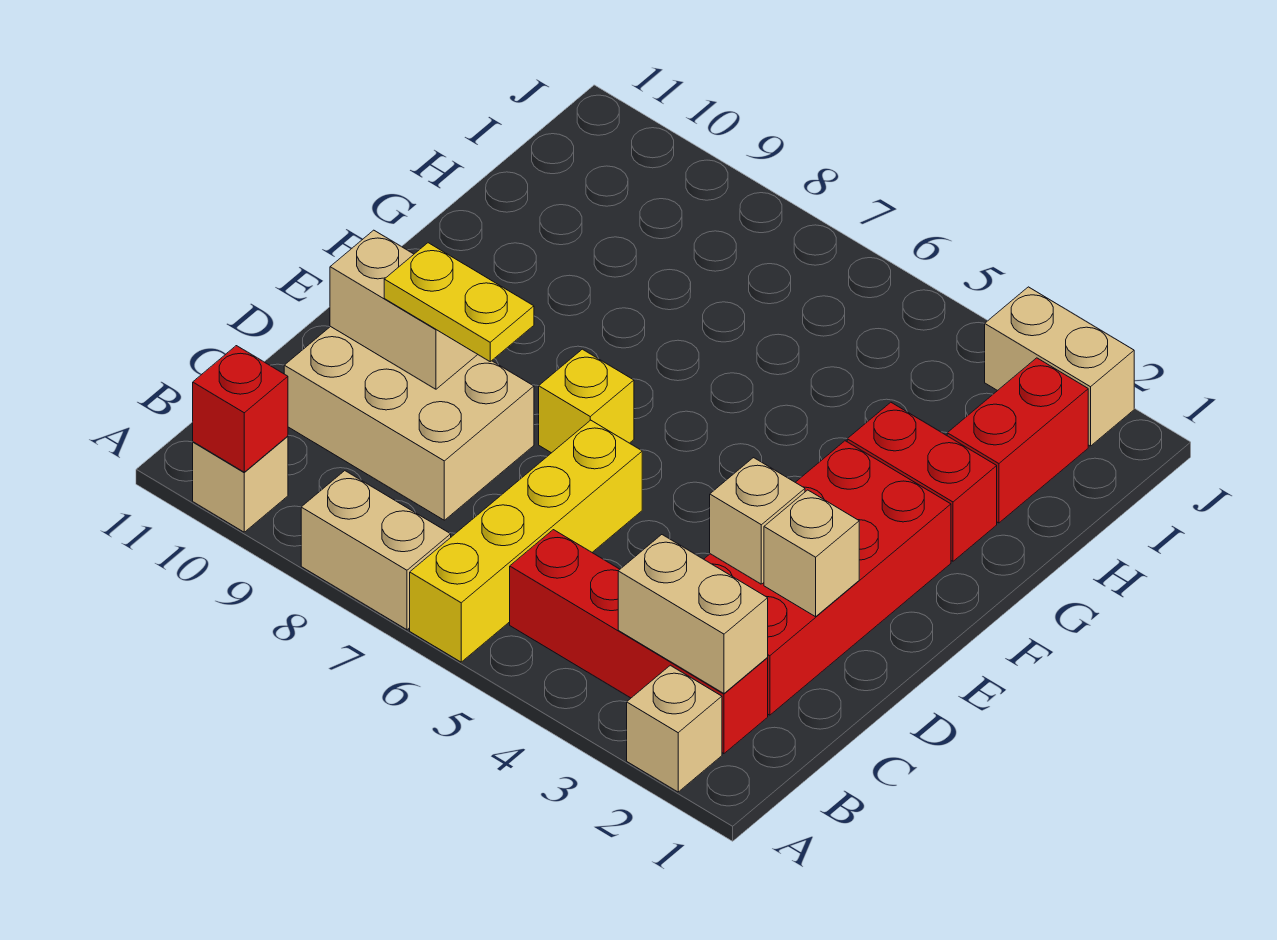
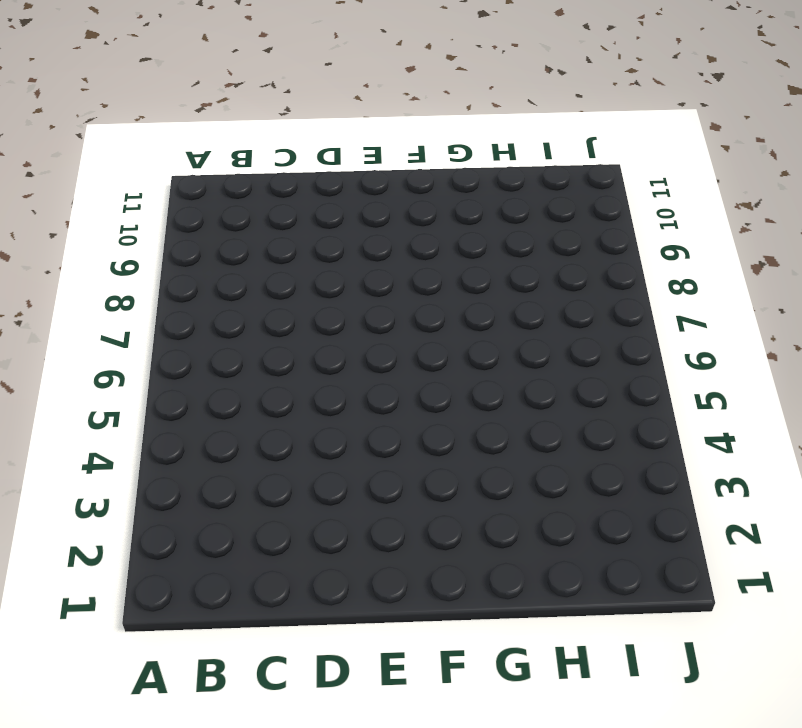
none -> tan brick A2 level 1
none -> yellow brick A6:D6 level 1
none -> tan brick A7:A8 level 1

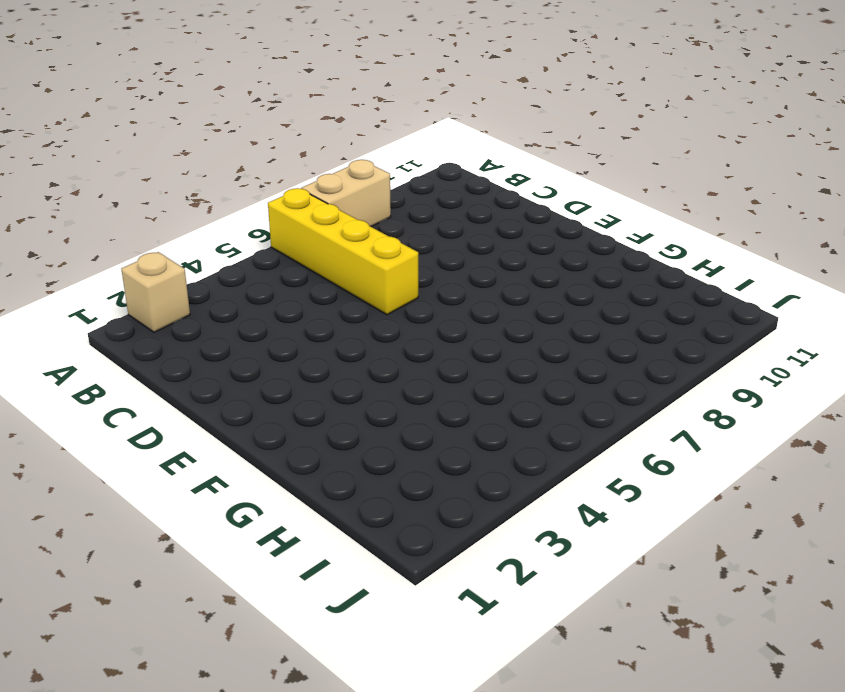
none -> tan brick A10 level 1
none -> red brick B2:B5 level 1
none -> red brick C2:F3 level 1

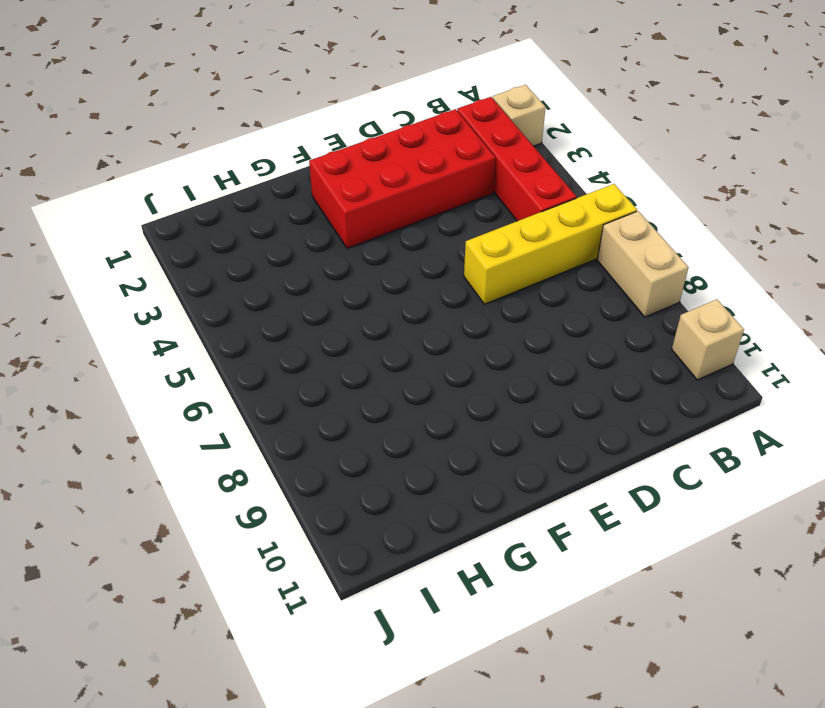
none -> tan brick C8:D10 level 1
none -> yellow brick E7 level 1
none -> red brick G2:G3 level 1

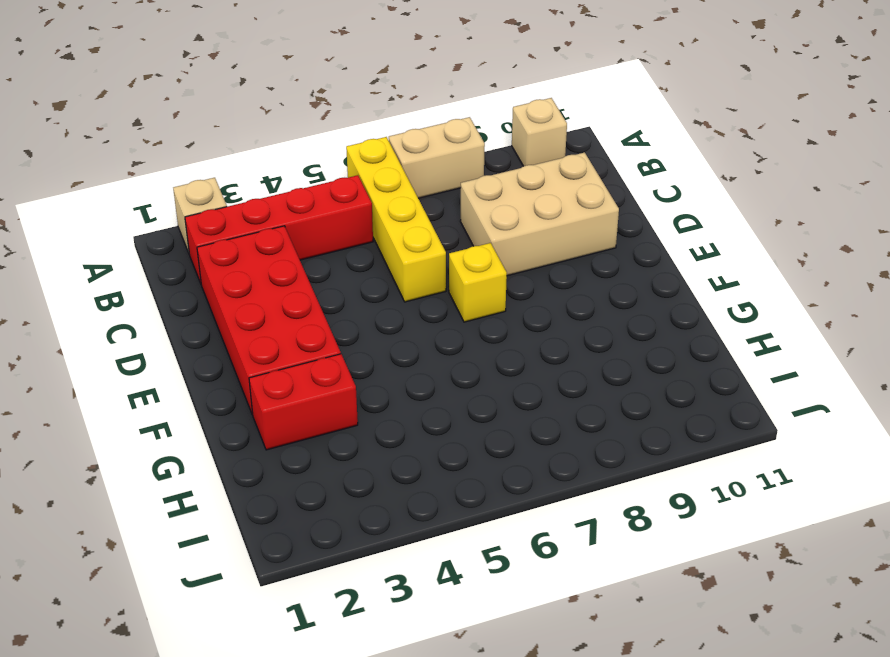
none -> red brick H2:I2 level 1
none -> tan brick J2:J3 level 1
none -> red brick A10 level 2

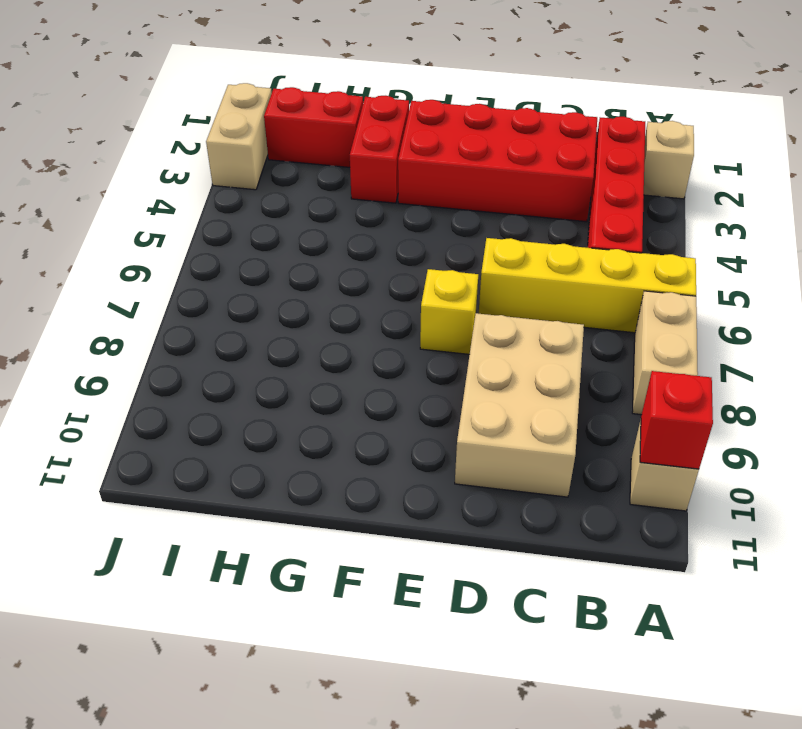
none -> tan brick B2:B3 level 2
none -> tan brick D2 level 2
none -> tan brick D3 level 2

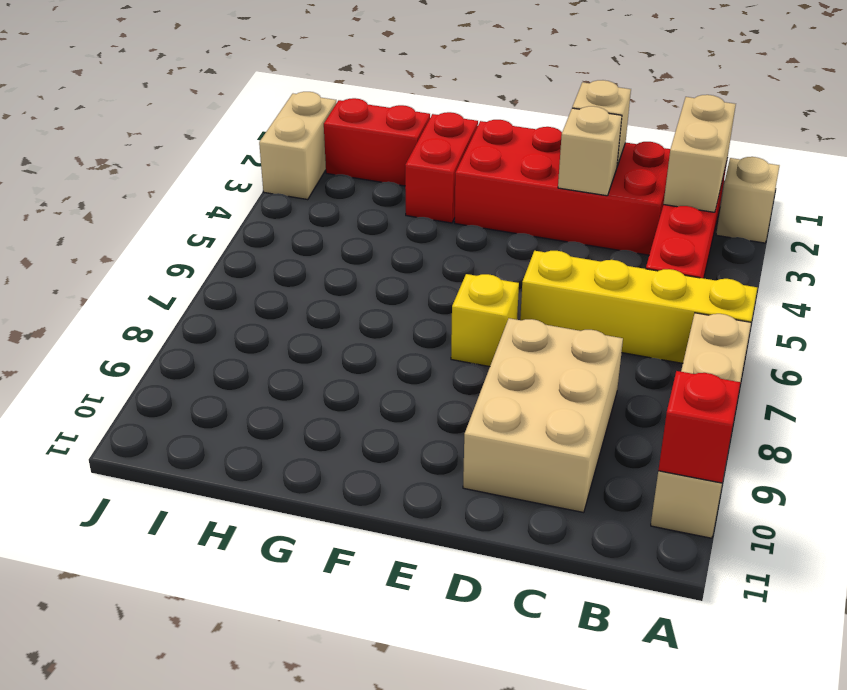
none -> tan brick D9:D10 level 2
none -> yellow plate D8:D9 level 3

